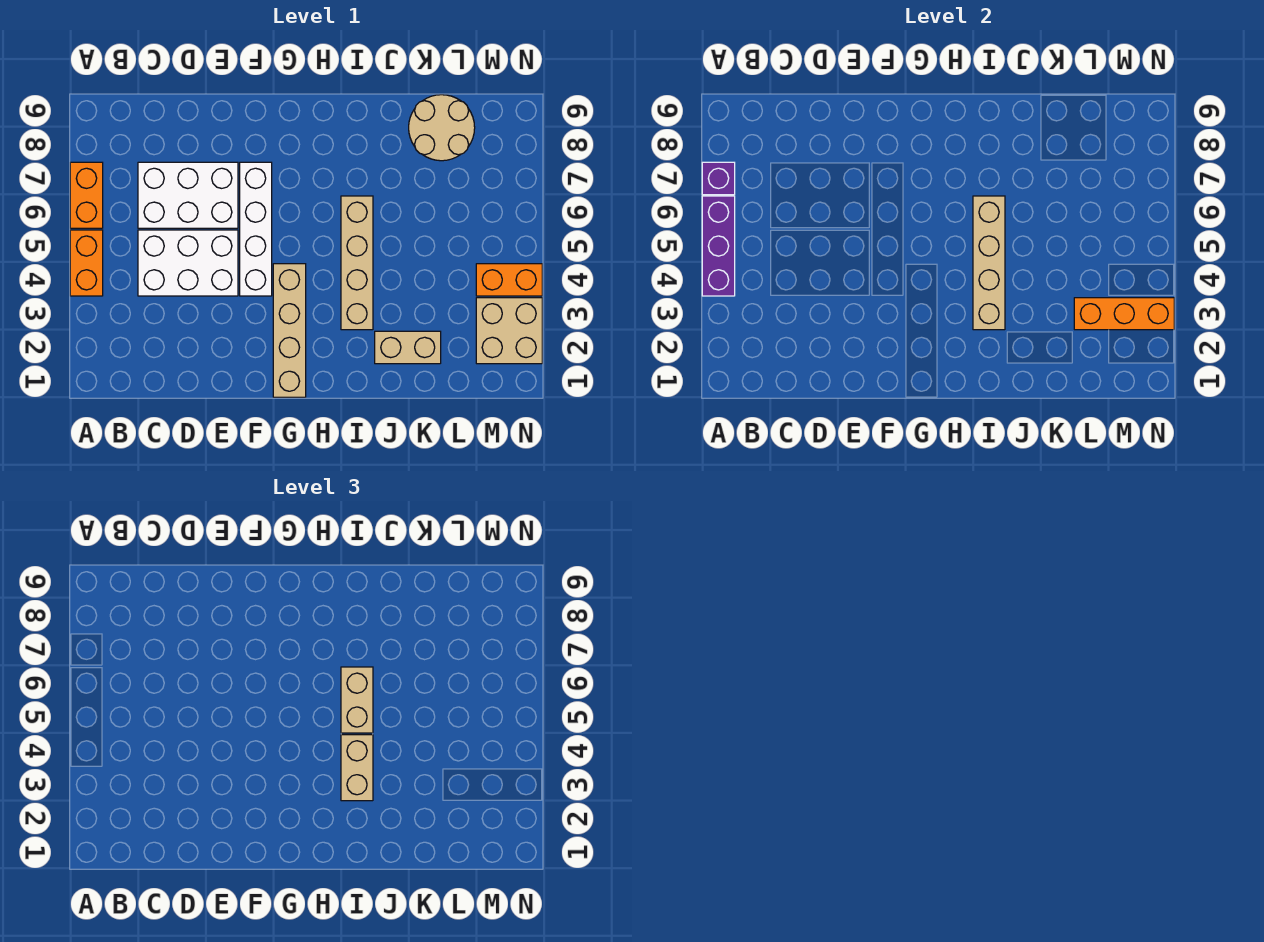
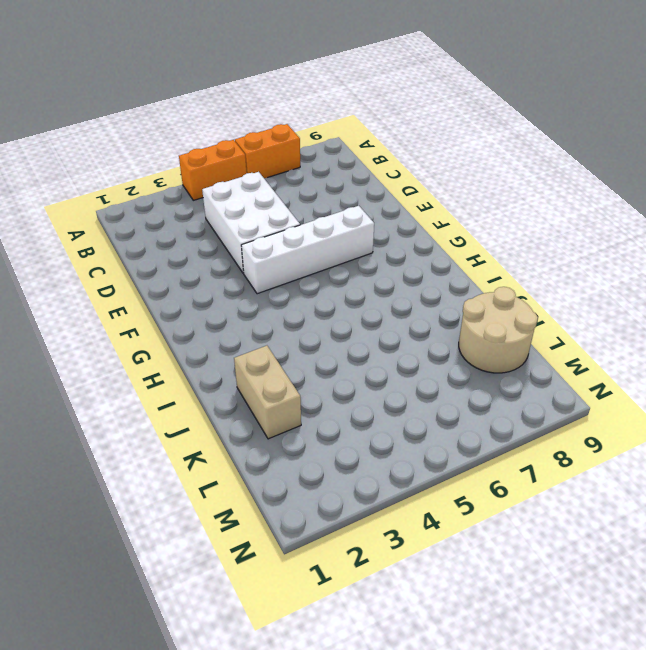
none -> white brick C6:E7 level 1
none -> tan brick G1:G4 level 1
none -> tan brick I3:I6 level 1

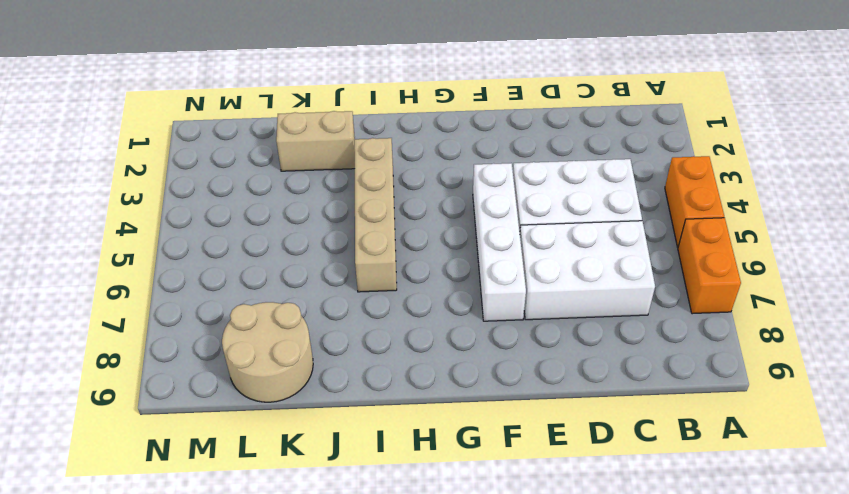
none -> tan brick G1:G4 level 1
none -> tan brick M2:N3 level 1
none -> orange brick M4:N4 level 1

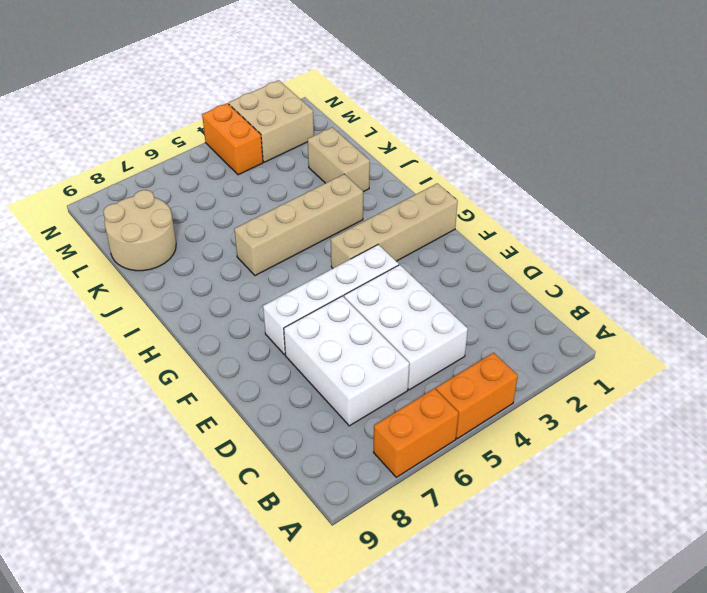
none -> purple brick A4:A6 level 2
none -> purple brick A7 level 2
none -> tan brick I3:I6 level 2

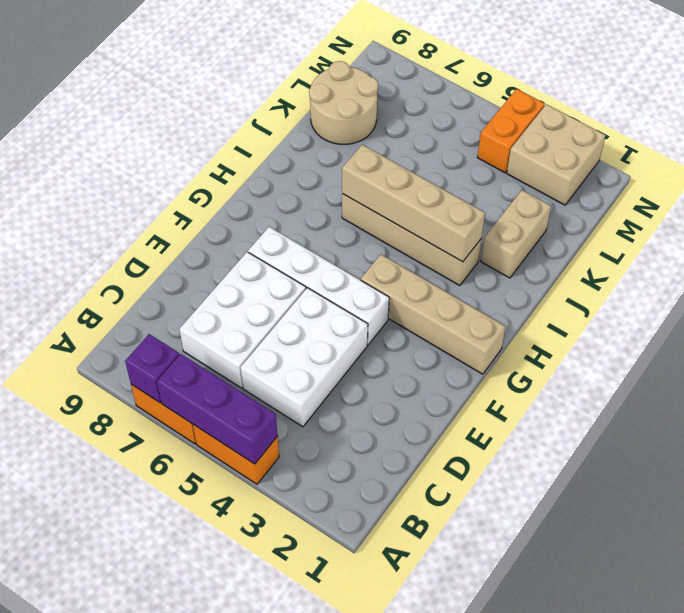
none -> orange brick L3:N3 level 2
none -> tan brick I3:I4 level 3
none -> tan brick I5:I6 level 3

